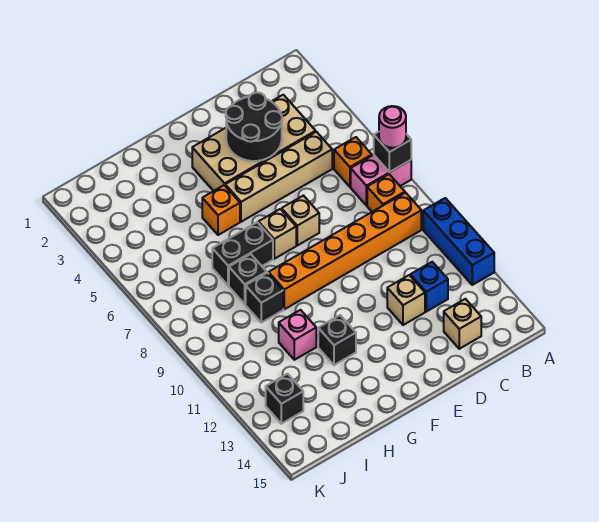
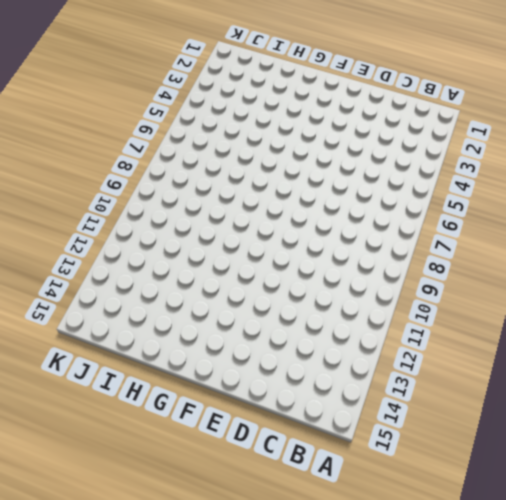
none -> pink brick A7:B7 level 1
none -> blue brick A10:A12 level 1
none -> orange brick B6 level 1

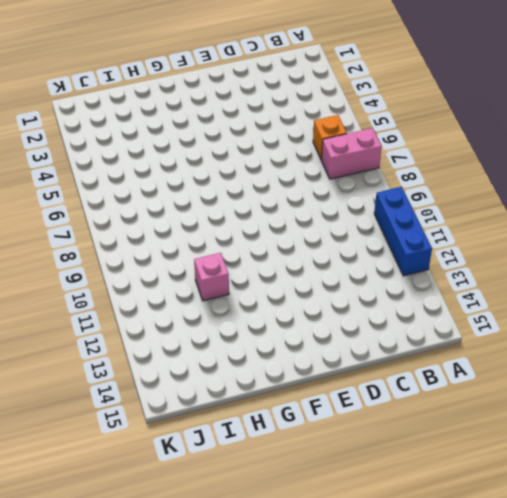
none -> orange brick B8 level 1
none -> orange brick B9:G9 level 1
none -> tan brick C3:F4 level 1

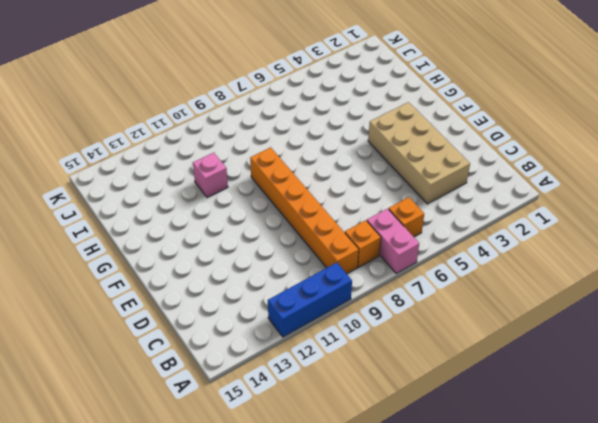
none -> tan brick C5:F5 level 1
none -> blue brick C12 level 1
none -> tan brick C14 level 1

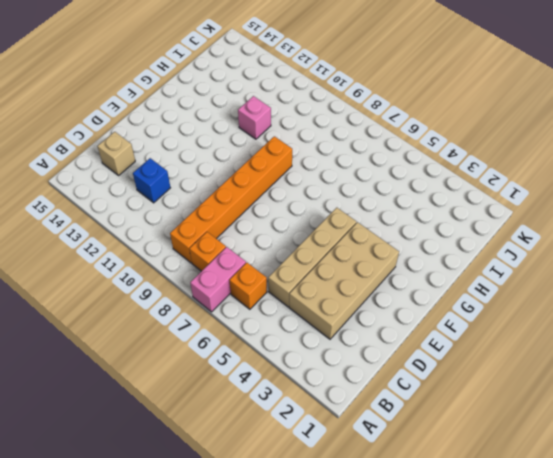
none -> blue brick A10:A12 level 1
none -> tan brick D12 level 1
none -> tan brick E7 level 1

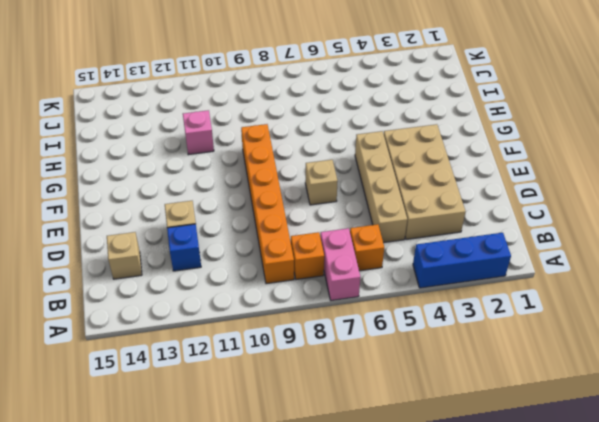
blue brick A2:A4 level 1 -> blue brick A10:A12 level 1
none -> tan brick F7 level 1
none -> orange brick G5 level 1
none -> black brick G7:H7 level 1

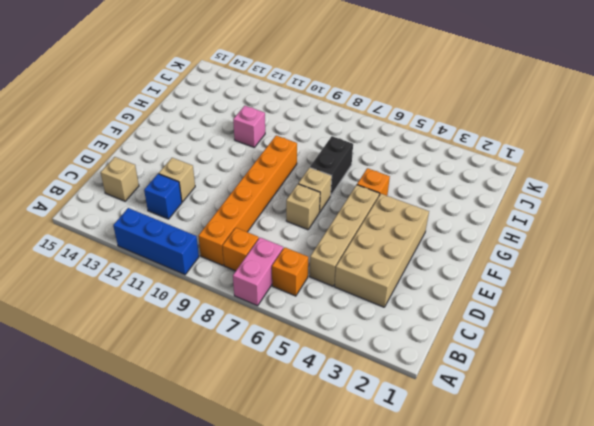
none -> black brick G12 level 1
none -> black brick H8 level 1
none -> black brick H9 level 1

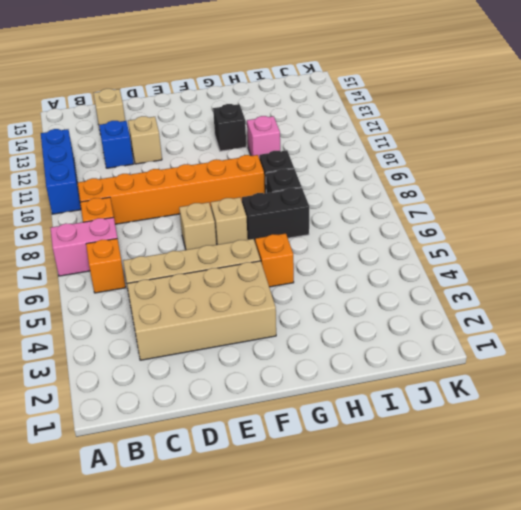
none -> black brick J13 level 1
none -> black brick A7 level 2
none -> black round brick D3:E4 level 2

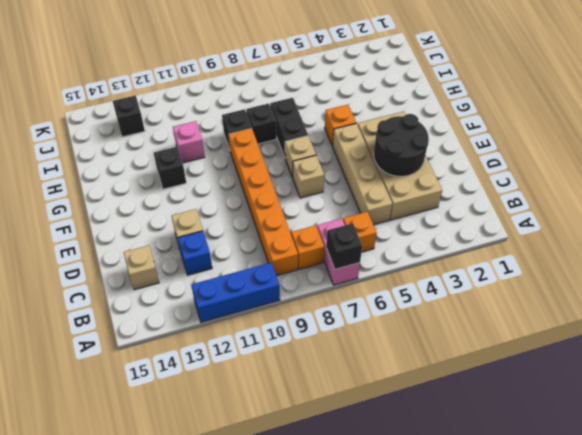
none -> pink round brick A7 level 3

